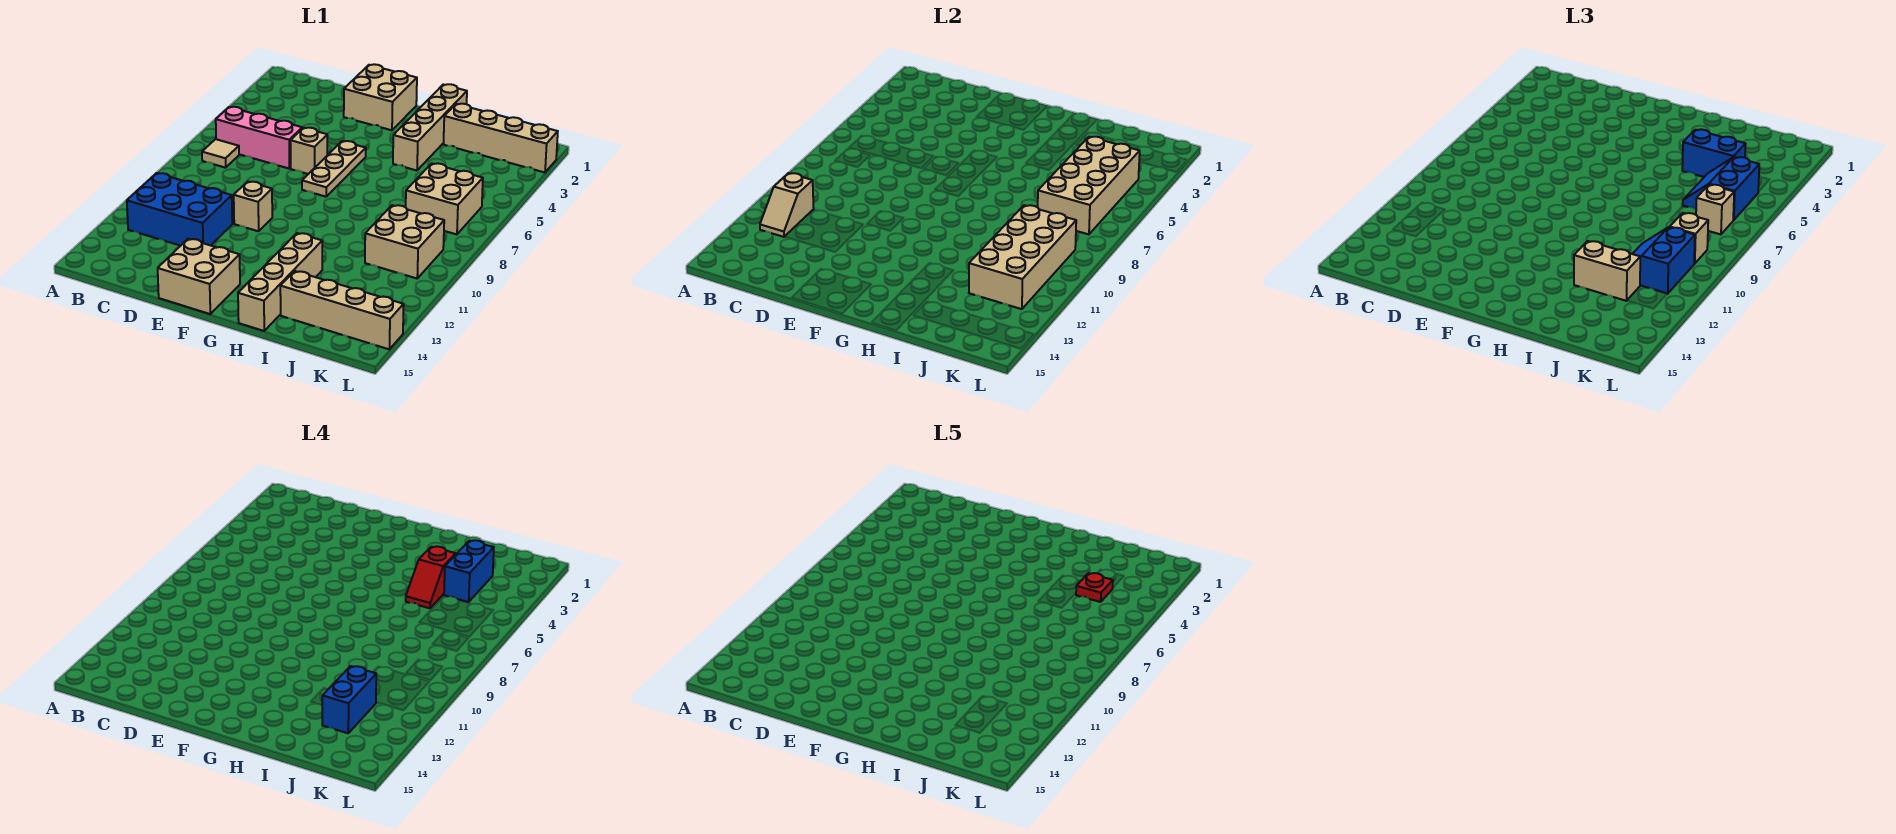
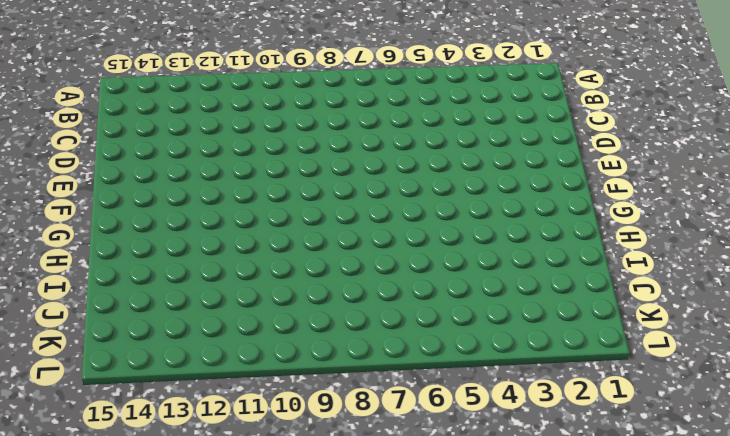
none -> pink brick B6:D6 level 1
none -> tan tile B7 level 1
none -> blue brick B11:D12 level 1

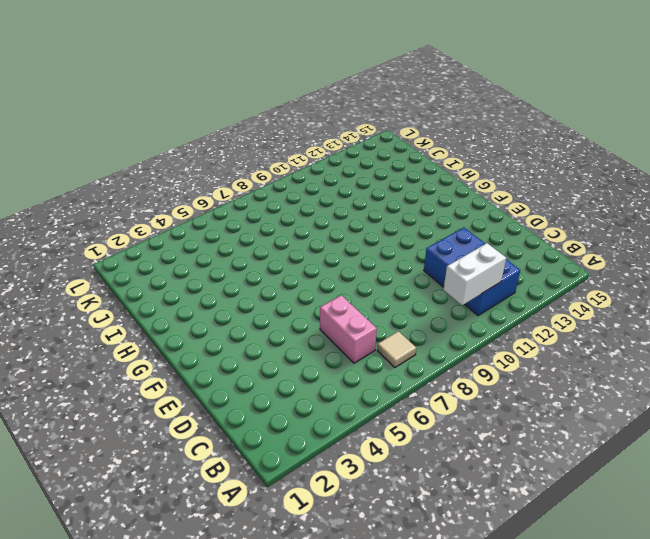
white brick B10:B11 level 2 -> tan slope B11:B12 level 2 top 11
pink brick C6:D6 level 1 -> pink brick B6:D6 level 1
none -> tan brick E1:F2 level 1
none -> tan brick E6 level 1
none -> tan brick E10 level 1

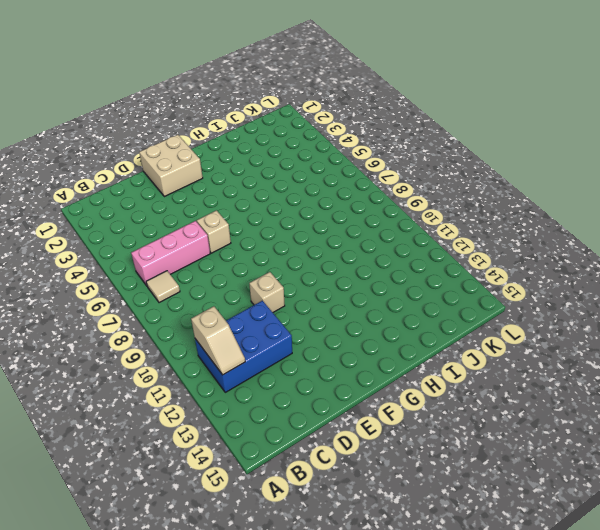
none -> tan brick E14:F15 level 1
none -> tan plate F5:F7 level 1
none -> tan brick H1:H4 level 1

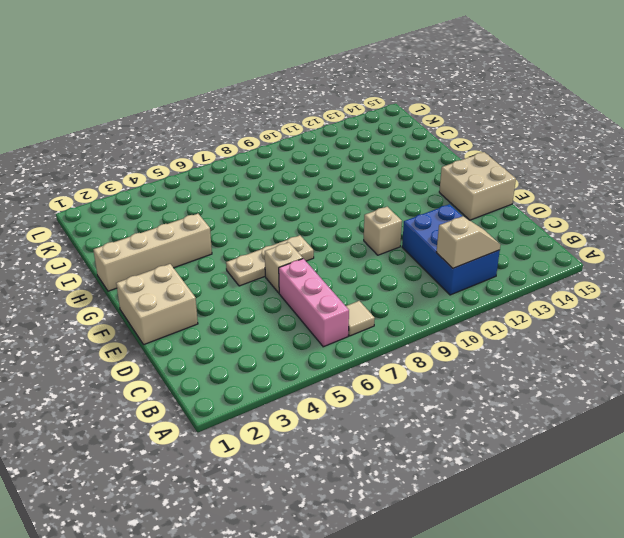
none -> tan brick H12:H15 level 1
none -> tan brick I2:L2 level 1
none -> tan brick I14:L14 level 1

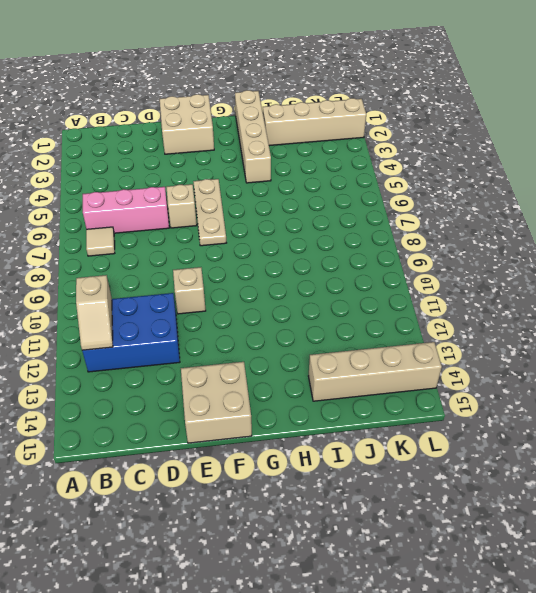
none -> tan brick H12:H15 level 1
none -> tan brick J6:K7 level 1
none -> tan brick J9:K10 level 1

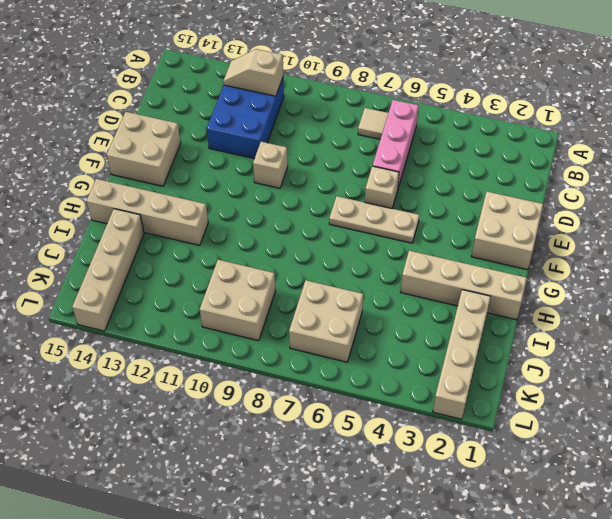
none -> tan brick J4:K7 level 2
none -> tan brick J9:K12 level 2
none -> blue brick I4:J4 level 3

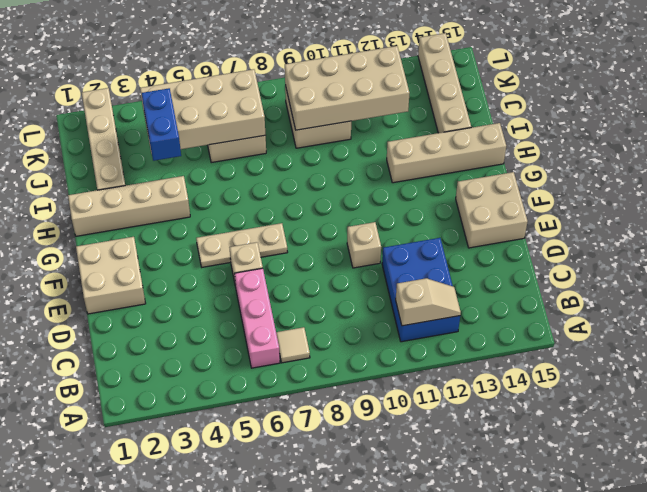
none -> tan brick I12:J12 level 3
none -> blue slope J5:K6 level 3 top K
none -> blue slope J10:K11 level 3 top K

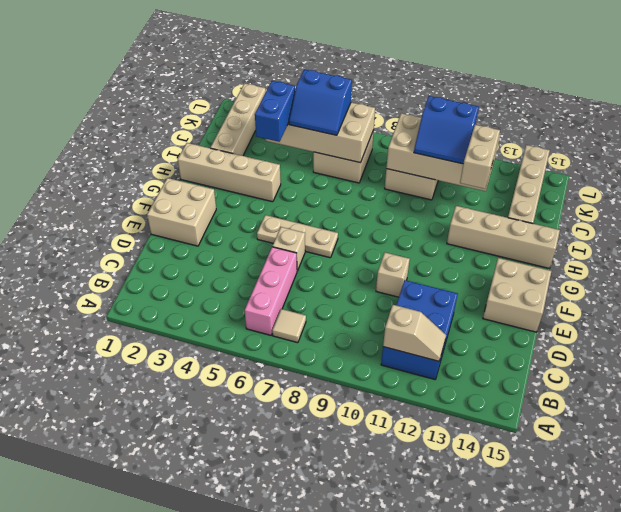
none -> tan brick K7 level 3
none -> tan brick K9 level 3
none -> red slope I4:I5 level 4 top 4

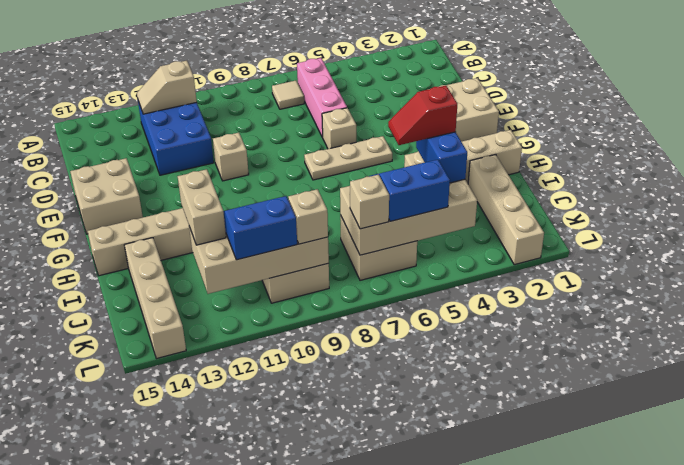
none -> blue brick J3:J4 level 4
none -> blue brick J12:J13 level 4
none -> red plate J4 level 5

